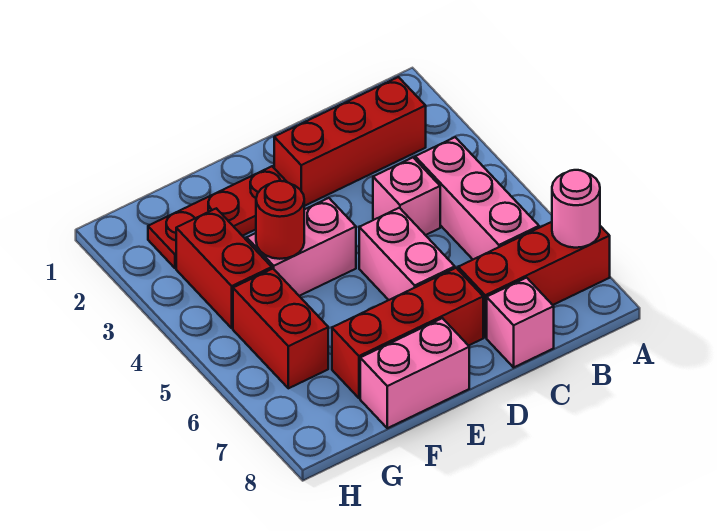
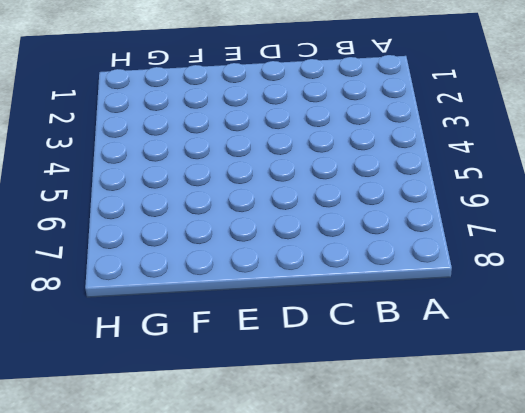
none -> red brick A7:C7 level 1
none -> red brick B2:D2 level 1
none -> pink brick B4:B6 level 1

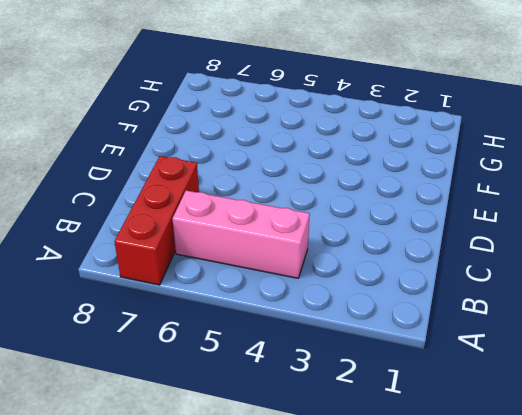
none -> red brick B2:D2 level 1
none -> pink brick C4 level 1
none -> pink brick C8 level 1

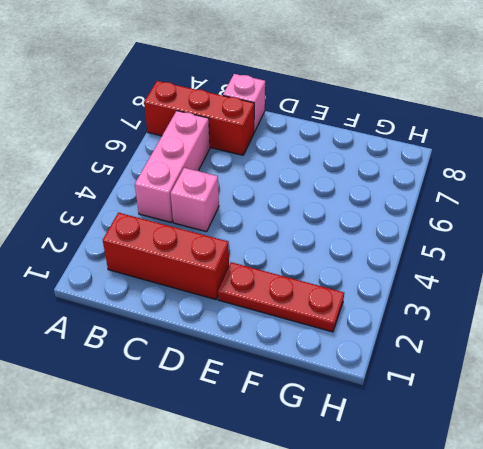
none -> pink brick D5:D6 level 1
none -> red brick D7:F7 level 1
none -> pink brick E4:F4 level 1

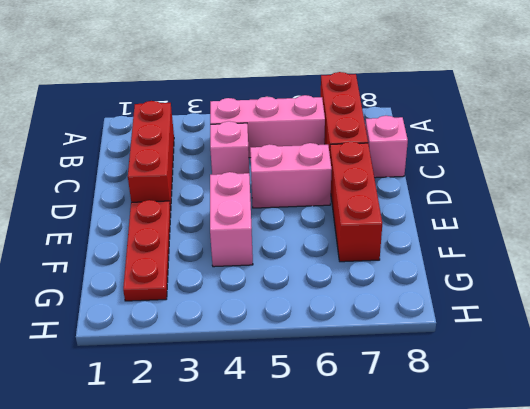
none -> pink brick E8:F8 level 1
none -> red brick G3:G4 level 1
none -> red brick G5:G6 level 1

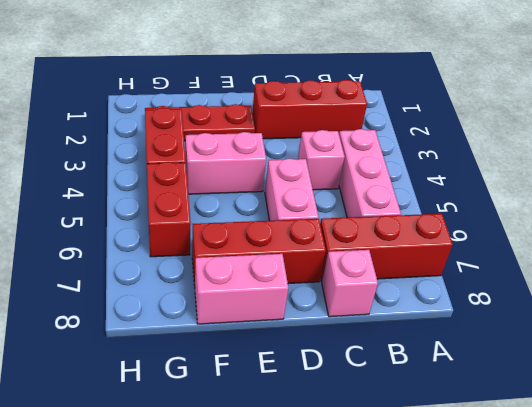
none -> pink round brick A7 level 2
none -> red round brick F4 level 2

